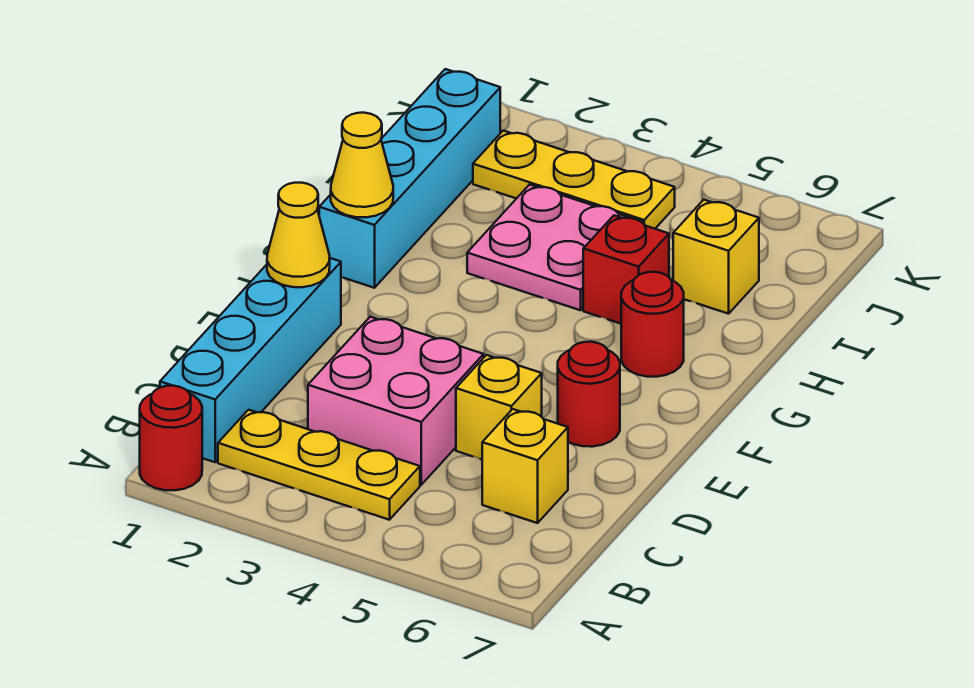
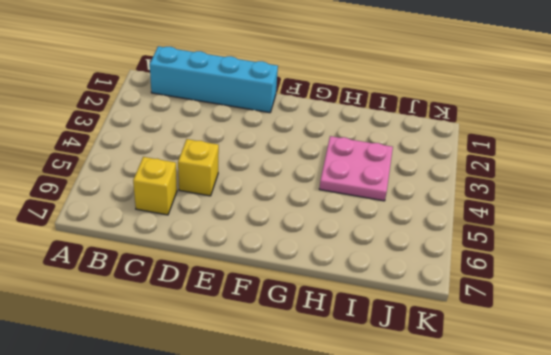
none -> red round brick A1 level 1
none -> yellow plate B2:B4 level 1
none -> pink brick C3:D4 level 1

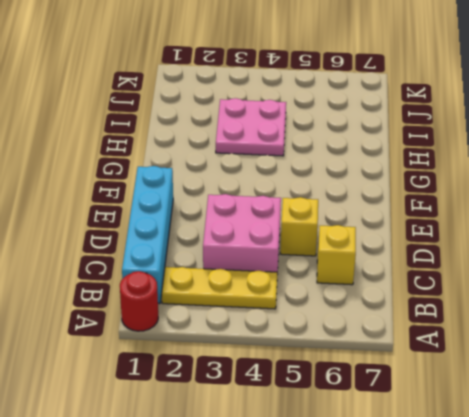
none -> red round brick E6 level 1
none -> cyan brick G1:J1 level 1
none -> red round brick G6 level 1

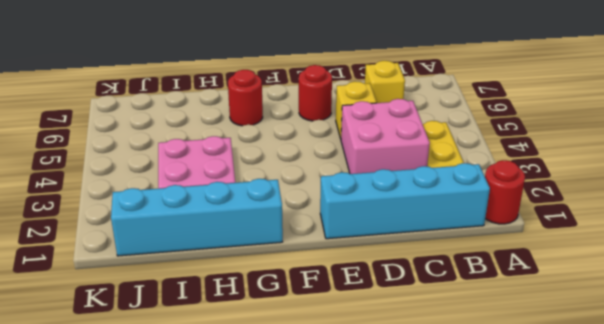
none -> red brick H5 level 1
none -> yellow brick I6 level 1
none -> yellow plate J2:J4 level 1

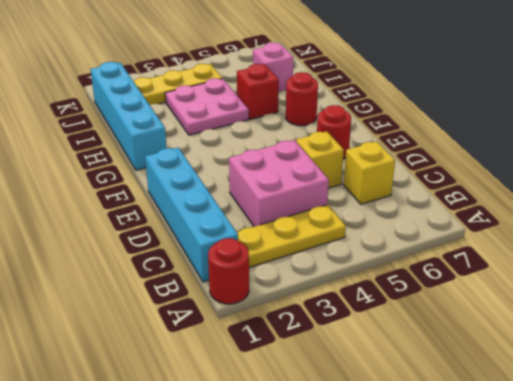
pink brick I6 level 1 -> yellow brick I6 level 1
none -> yellow cone E1 level 2
none -> yellow cone G1 level 2

